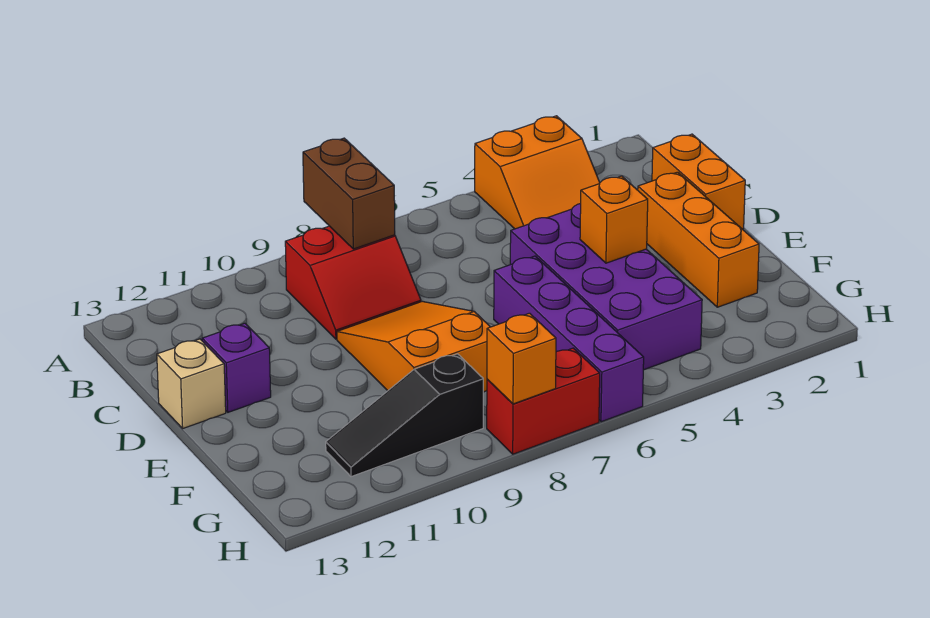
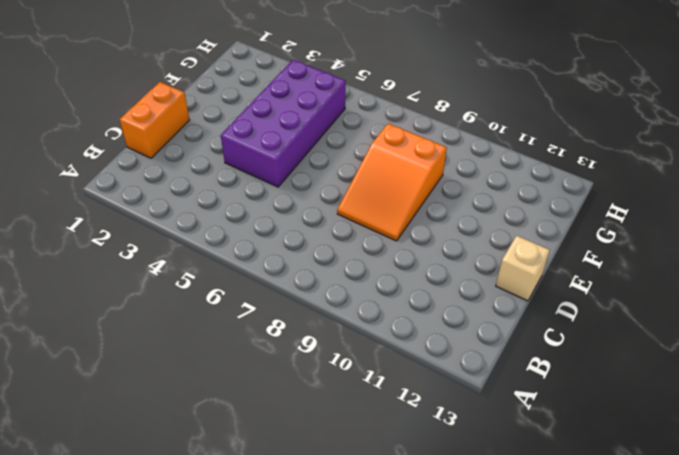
none -> orange slope A3:B4 level 1 top A
none -> red slope B8:C9 level 1 top B
none -> orange brick D2:F2 level 1

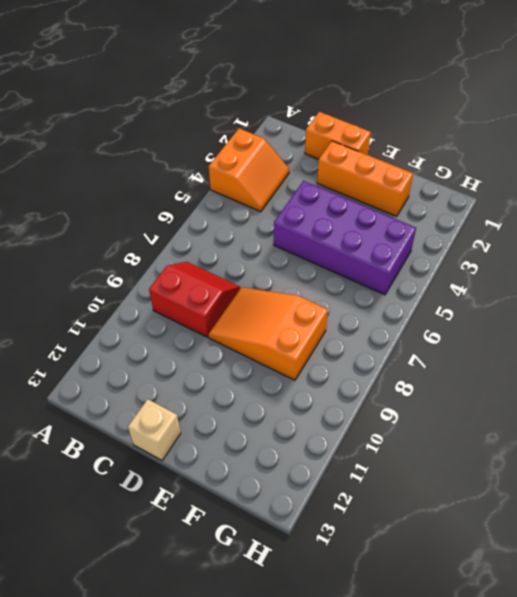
red slope B8:C9 level 1 top 9 -> red slope B8:C9 level 1 top B
none -> purple brick D12 level 1
none -> purple brick E6:H6 level 1
none -> black slope G9:G11 level 1 top 9

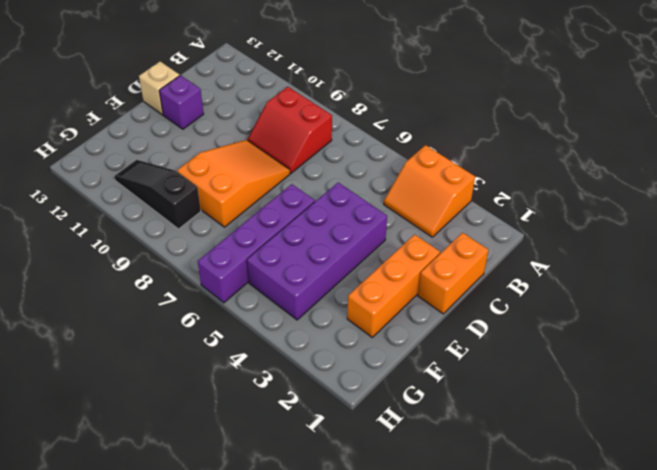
none -> red brick H7:H8 level 1
none -> brown brick A8:B8 level 2
none -> orange brick E4 level 2

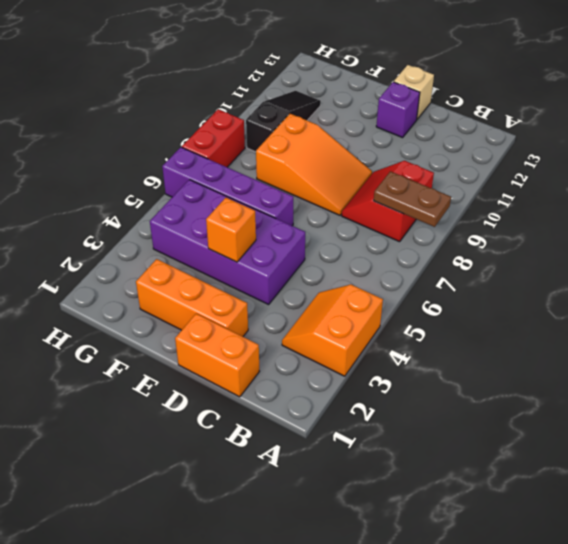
brown plate A8:B8 level 2 -> brown brick A8:B8 level 2
none -> orange brick H8 level 2

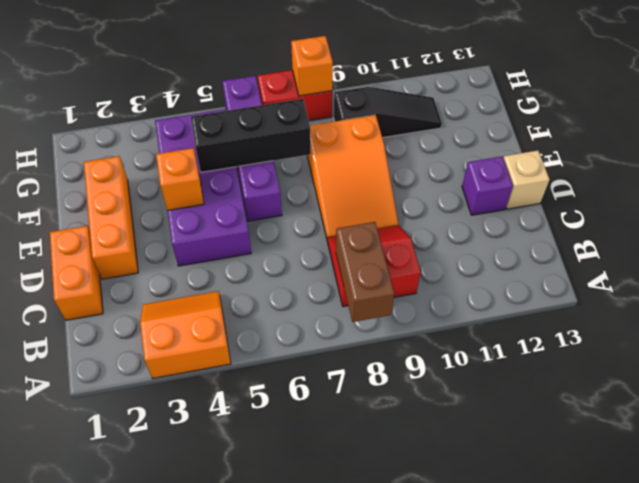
black brick F5:F7 level 2 -> none

